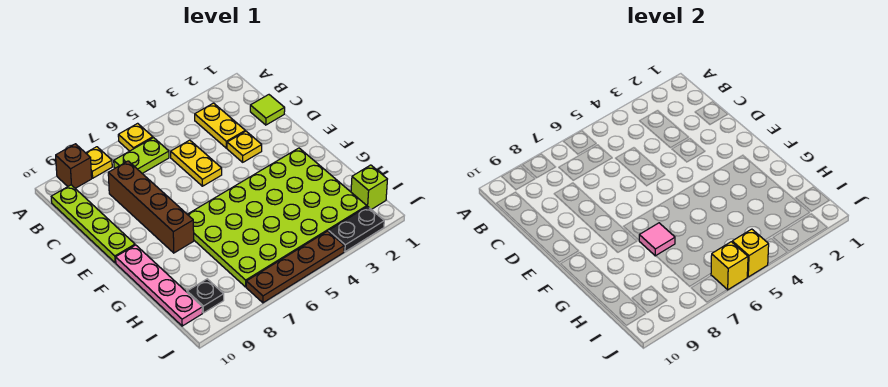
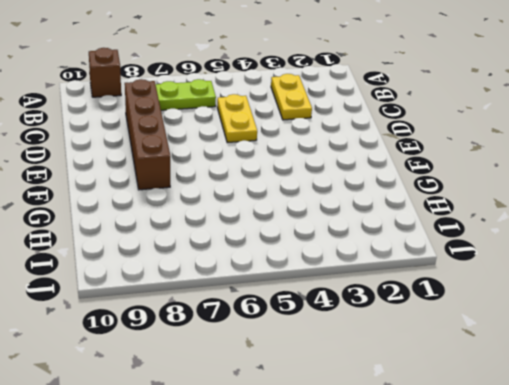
none -> yellow plate A6 level 1
none -> yellow plate A8 level 1
none -> lime plate B10:E10 level 1

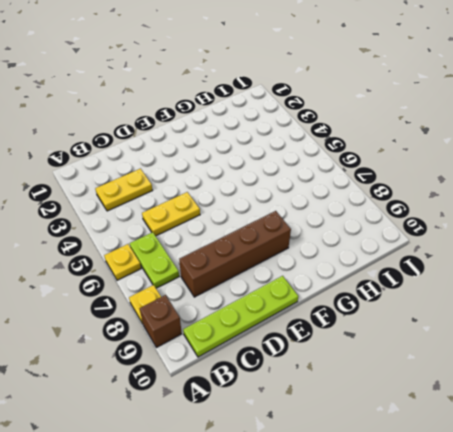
none -> lime tile C1 level 1
none -> yellow plate D3 level 1
none -> lime plate F2:I7 level 1

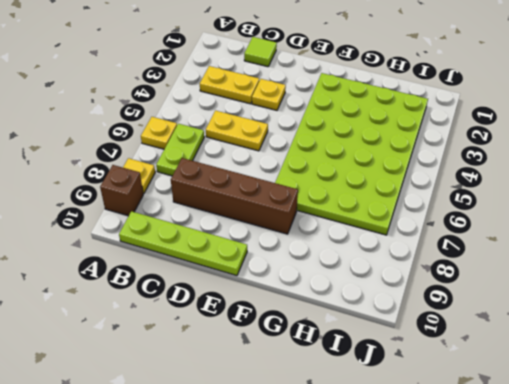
none -> pink plate F10:I10 level 1
none -> lime brick I1 level 1
none -> black plate I9 level 1

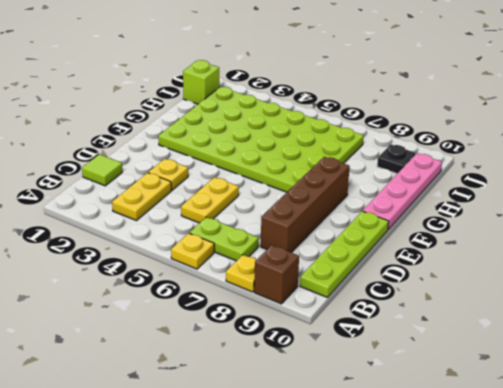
none -> black plate J2:J3 level 1
none -> brown plate J4:J7 level 1
none -> pink tile G7 level 2

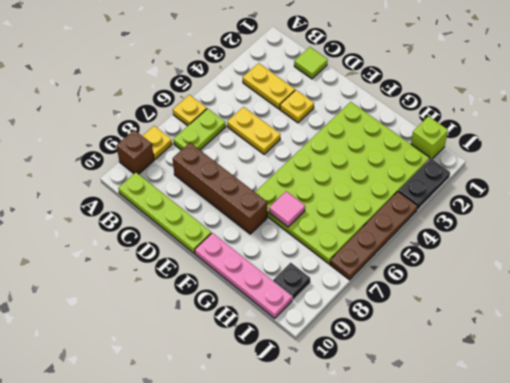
none -> yellow brick J5 level 2
none -> yellow brick J6 level 2

